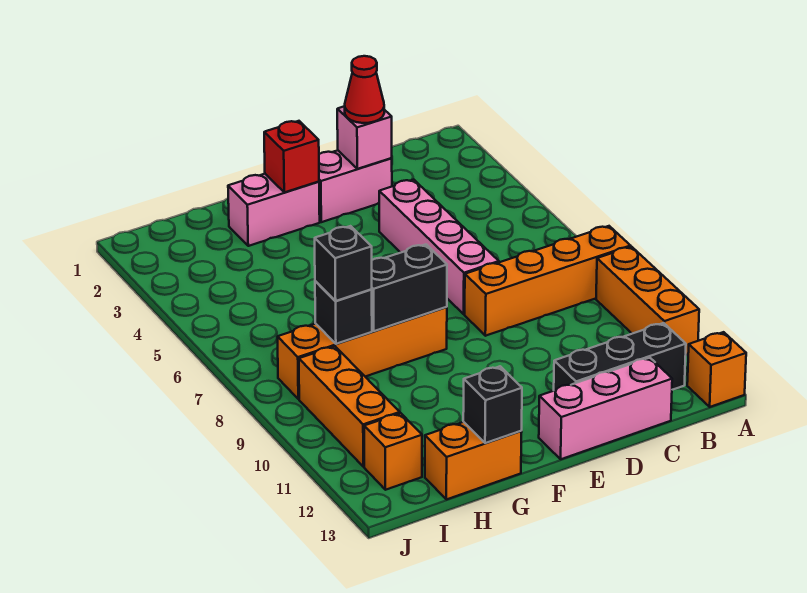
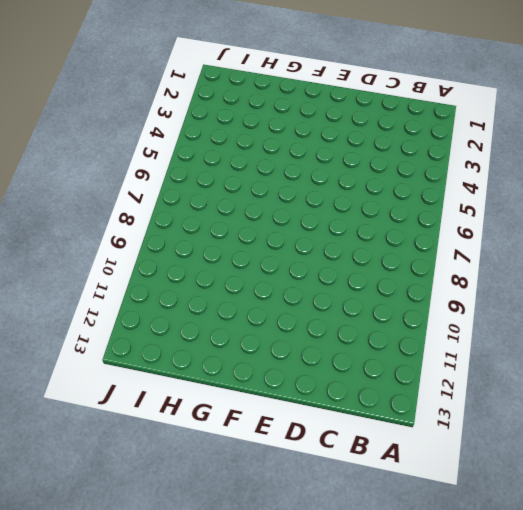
none -> orange brick A8:D8 level 1
none -> orange brick A9:A11 level 1
none -> orange brick A13 level 1

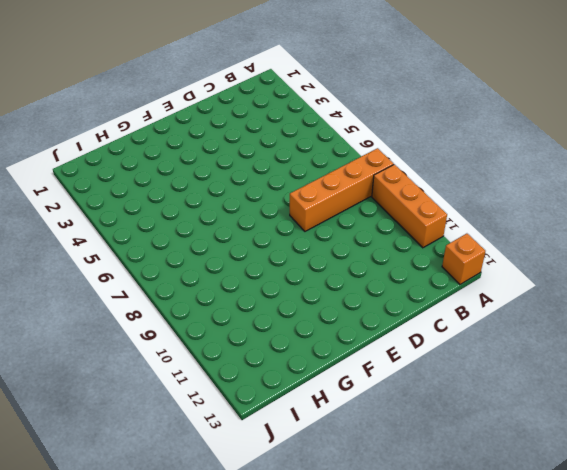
none -> black brick B12:D12 level 1
none -> pink brick C13:E13 level 1
none -> pink brick D2:E2 level 1

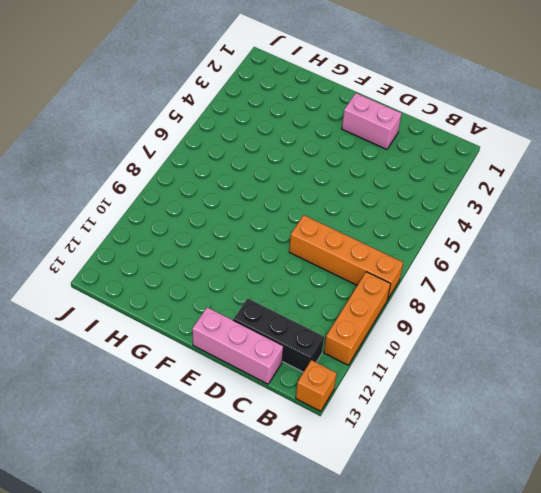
none -> pink brick D4:D7 level 1
none -> pink brick F2:G2 level 1
none -> orange brick F8:I8 level 1

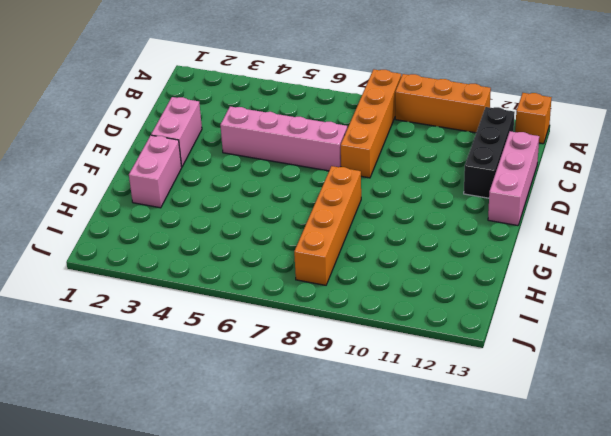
none -> orange brick G13:H13 level 1
none -> orange brick I9:I11 level 1
none -> orange brick I12 level 1

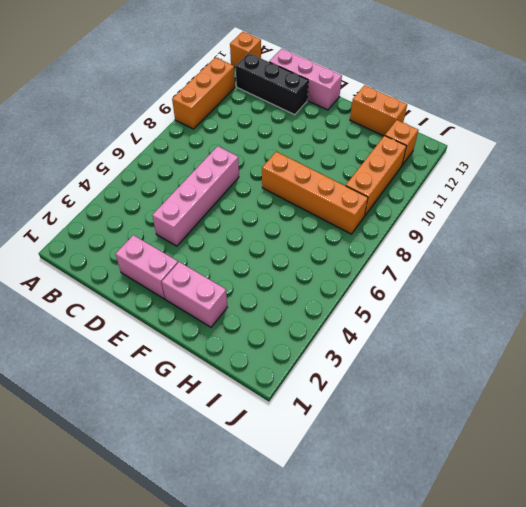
none -> orange brick A8:D8 level 1
none -> pink brick D2 level 2
none -> red brick F2 level 2

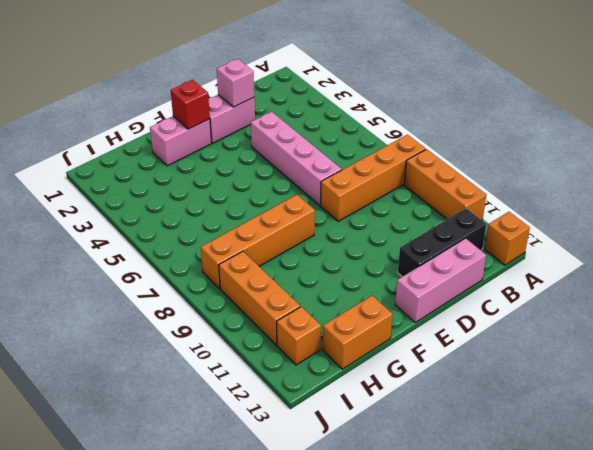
none -> black brick F8:G8 level 2
none -> black brick G13 level 2
none -> black brick H8 level 2

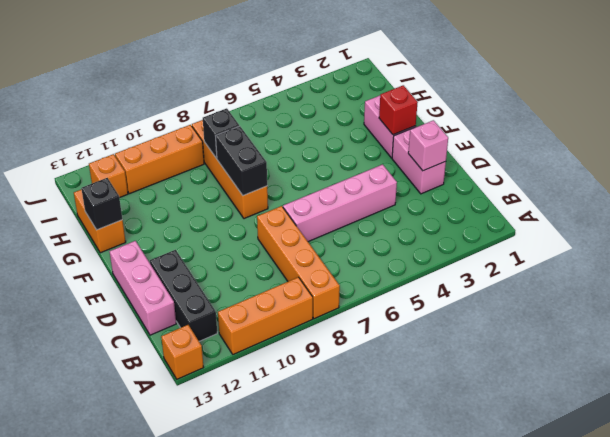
none -> red cone D2 level 3
none -> black brick H8 level 3

